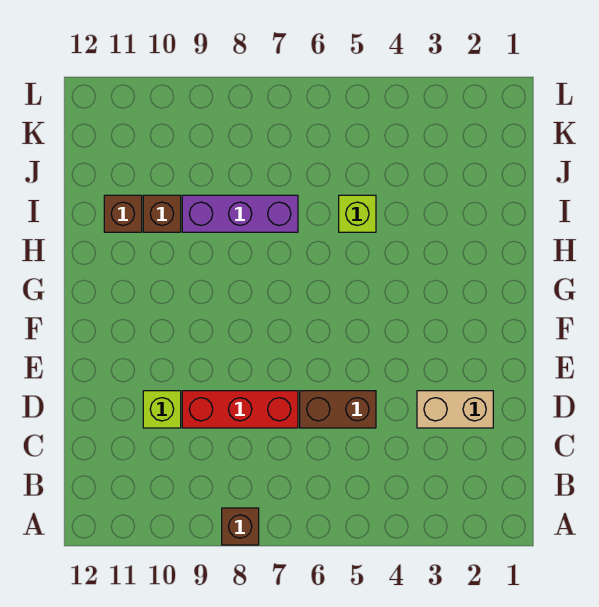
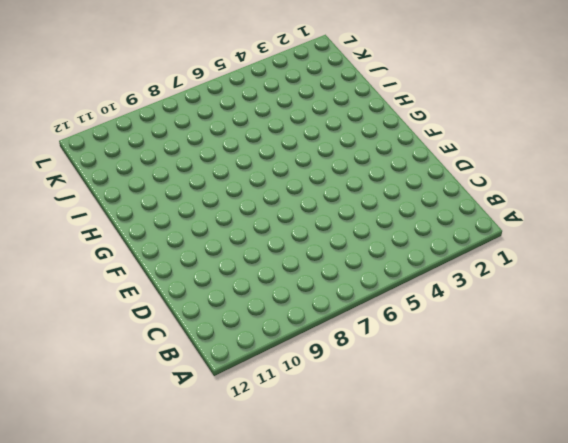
none -> brown brick A8 level 1
none -> tan brick D2:D3 level 1

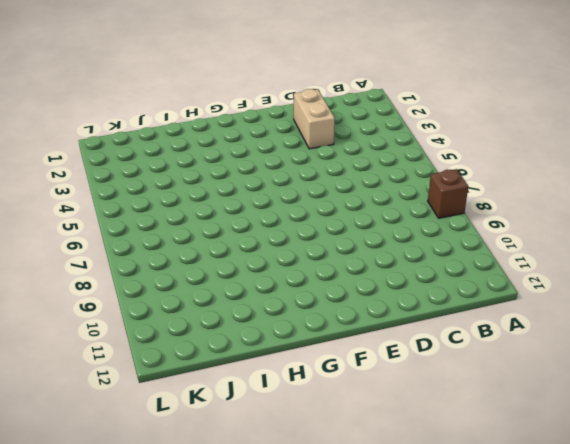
none -> brown brick D5:D6 level 1
none -> red brick D7:D9 level 1

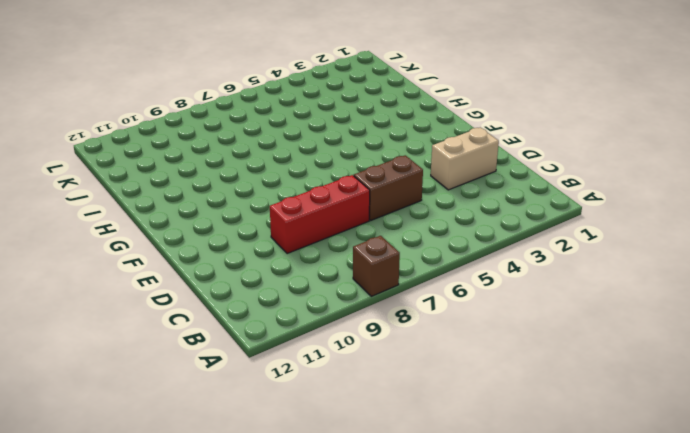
none -> lime brick D10 level 1
none -> lime brick I5 level 1

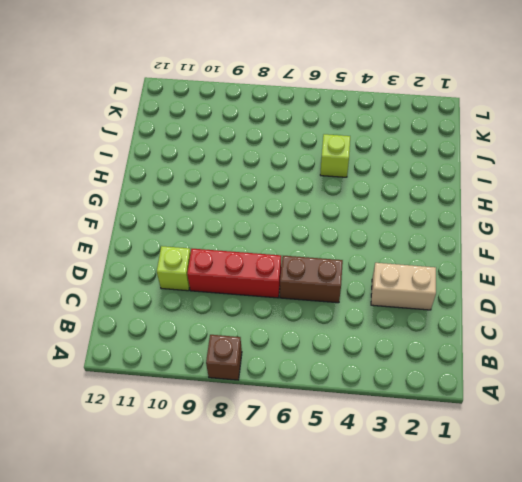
none -> purple brick I7:I9 level 1
none -> brown brick I10 level 1

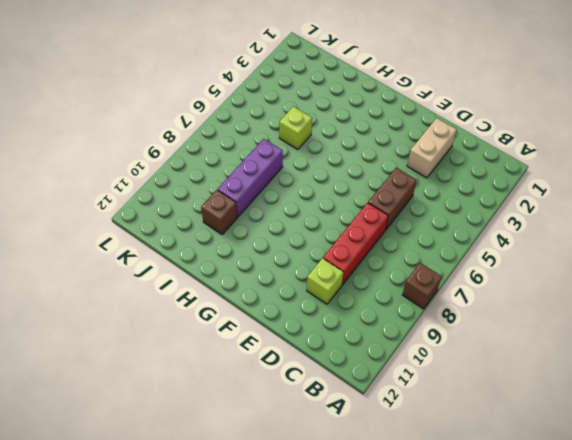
none -> brown brick I11 level 1

